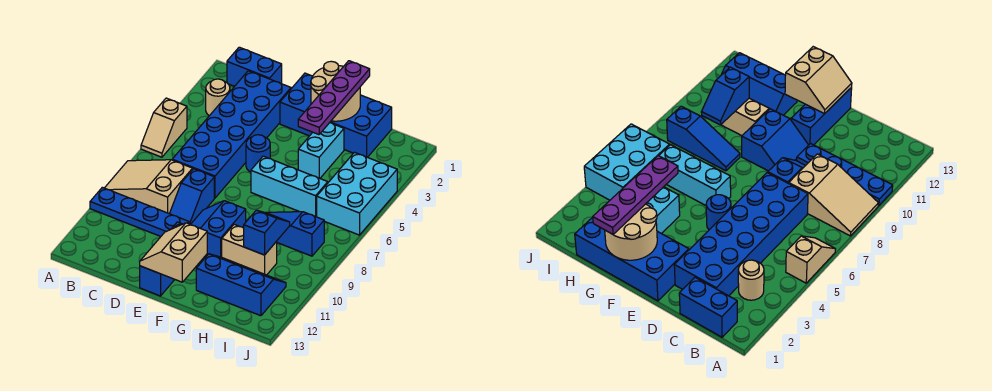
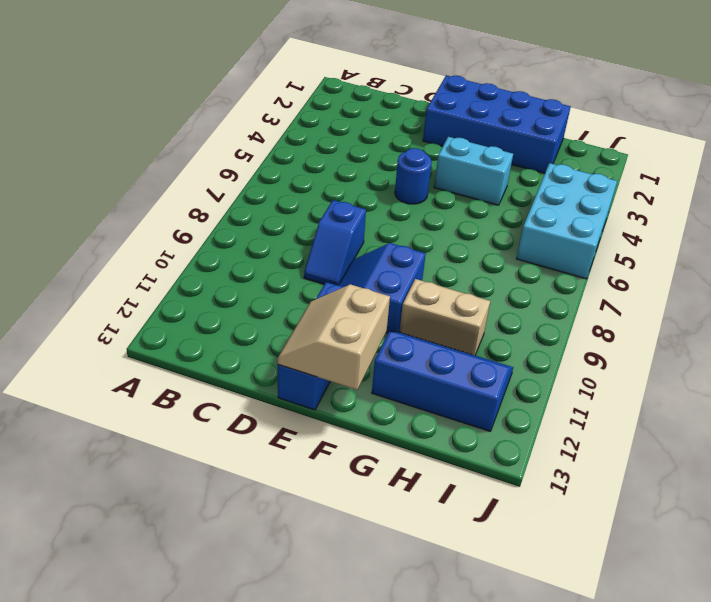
cyan brick F4:G4 level 1 -> cyan brick G3:G4 level 1
none -> tan slope A5:A6 level 1 top 5
none -> tan slope A8:C9 level 1 top C
none -> blue plate A10:D10 level 1

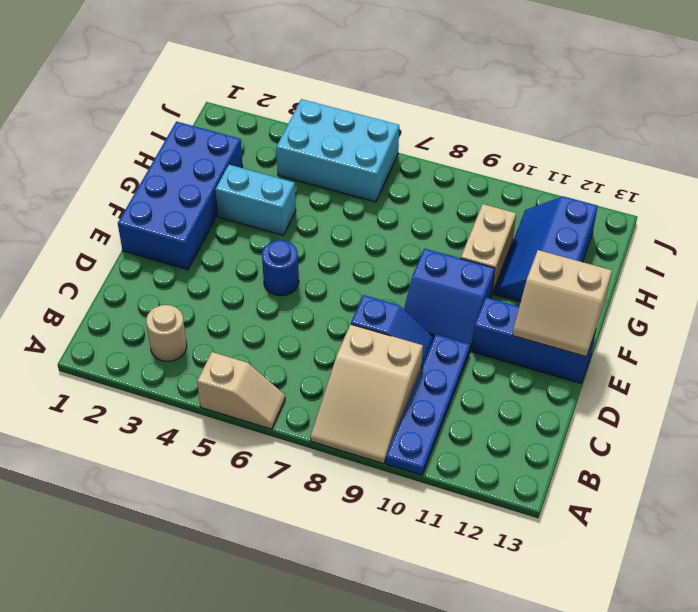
none -> blue brick B1:C1 level 1
none -> blue brick C2:D7 level 1
none -> cyan brick F6:H6 level 1

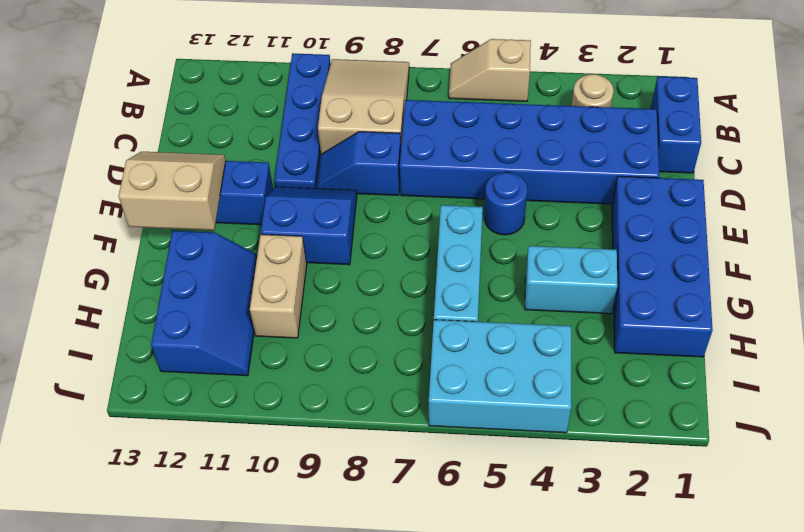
none -> blue slope G8:I8 level 1 top I
none -> tan round brick F1:G2 level 2
none -> blue slope H9:H10 level 2 top 10

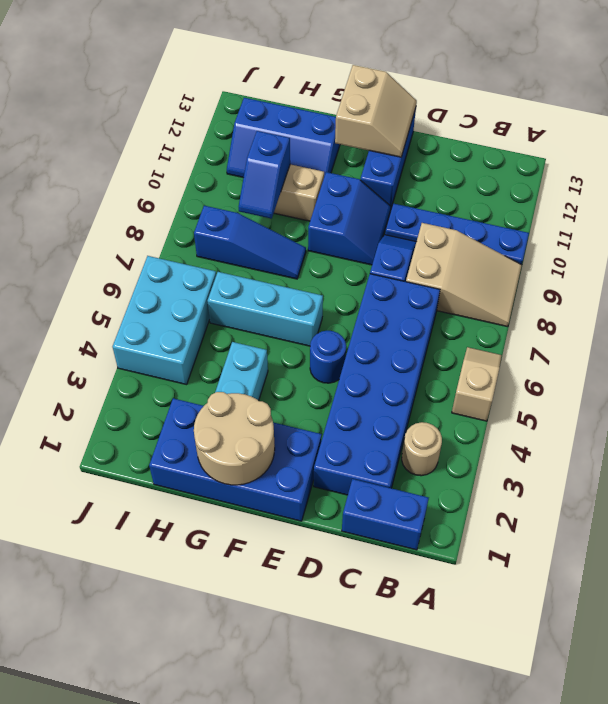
none -> purple plate G1:G4 level 3

